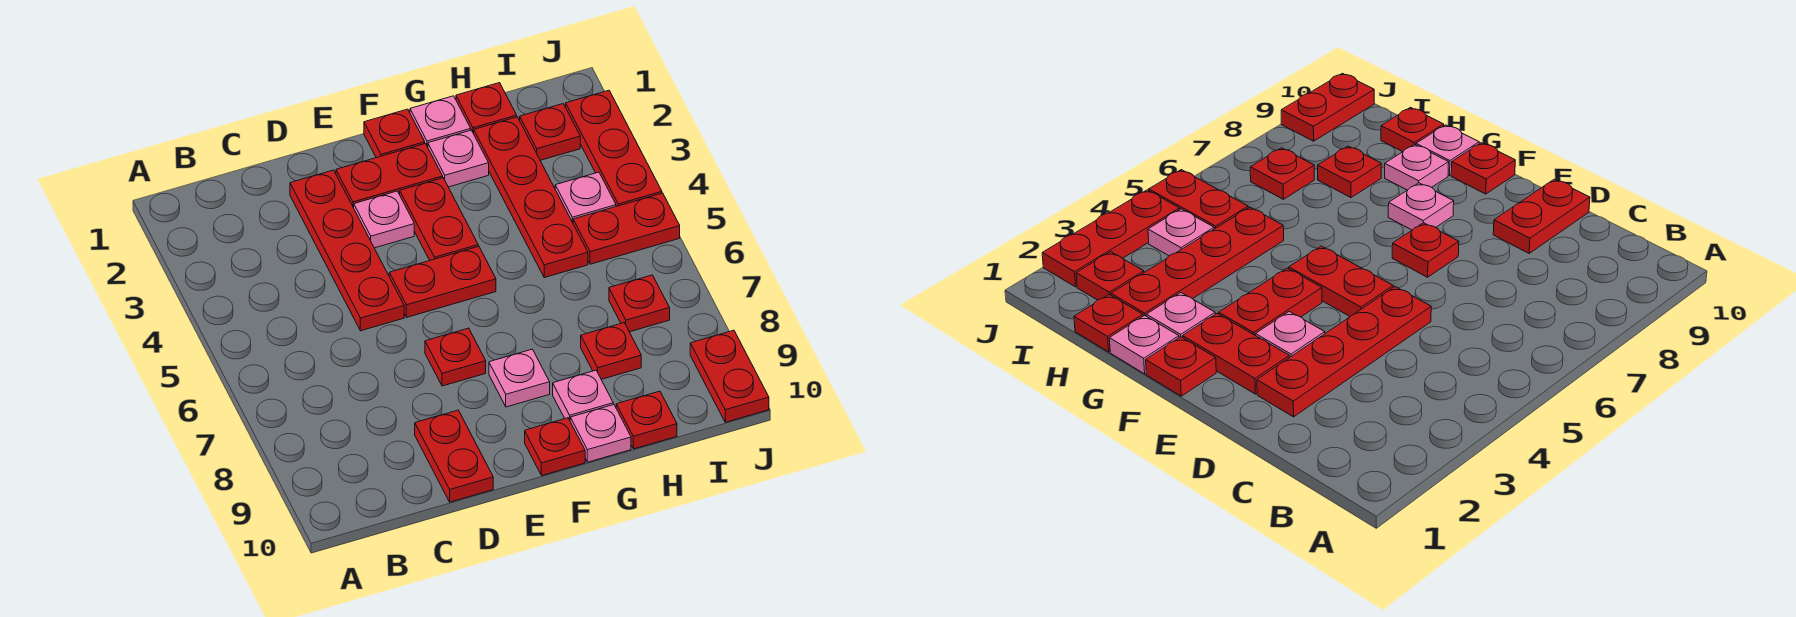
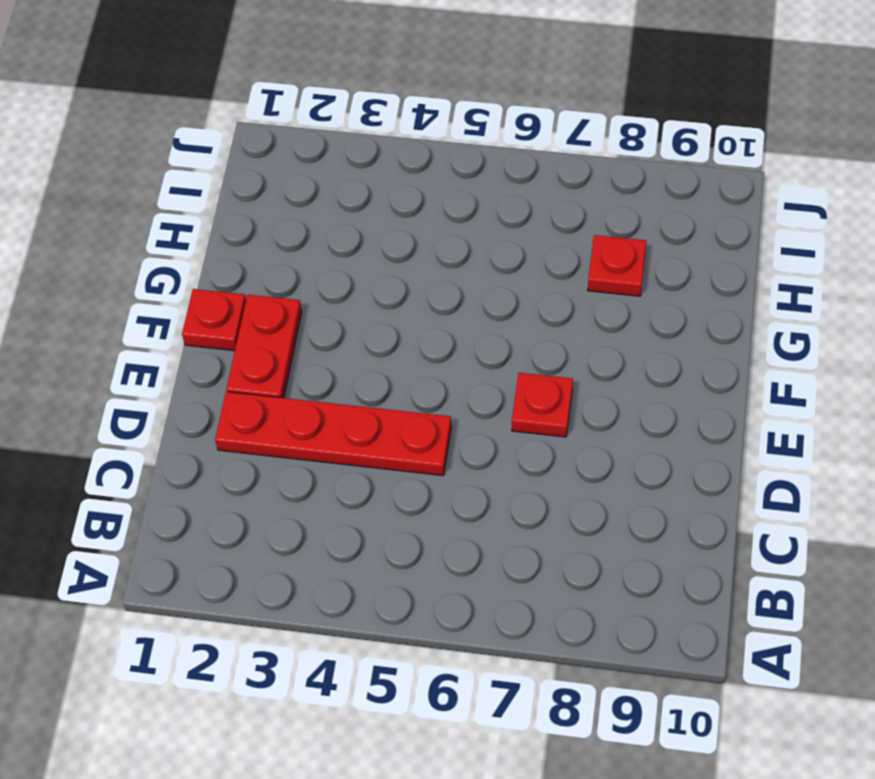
none -> red plate D9:D10 level 1
none -> pink plate E3 level 1
none -> red plate E5:F5 level 1

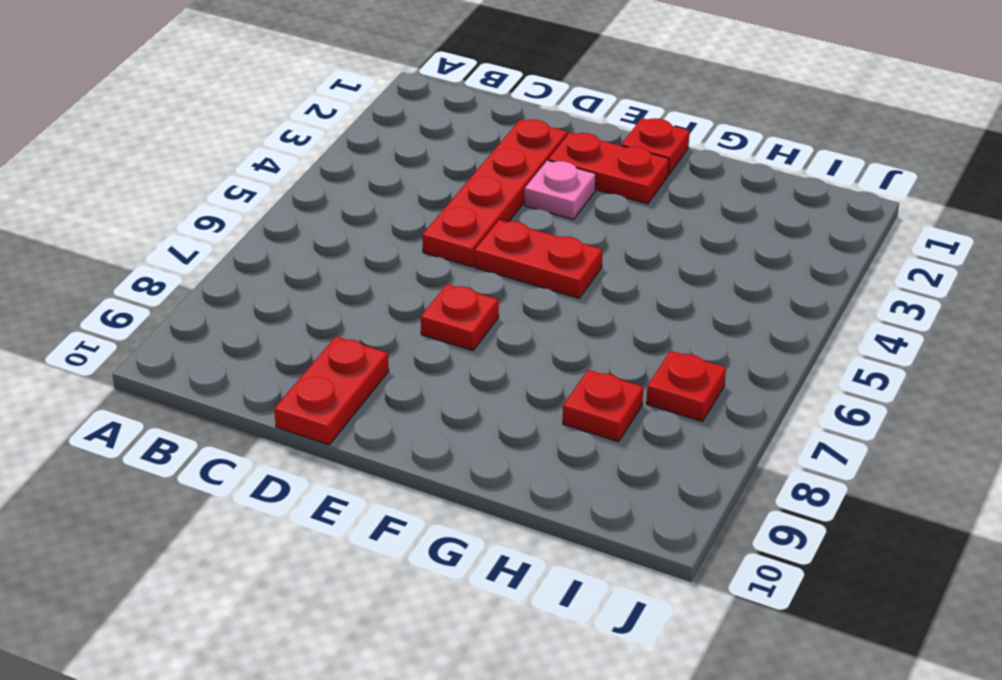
none -> red plate F3:F4 level 1
none -> pink plate F8 level 1
none -> red plate F10 level 1

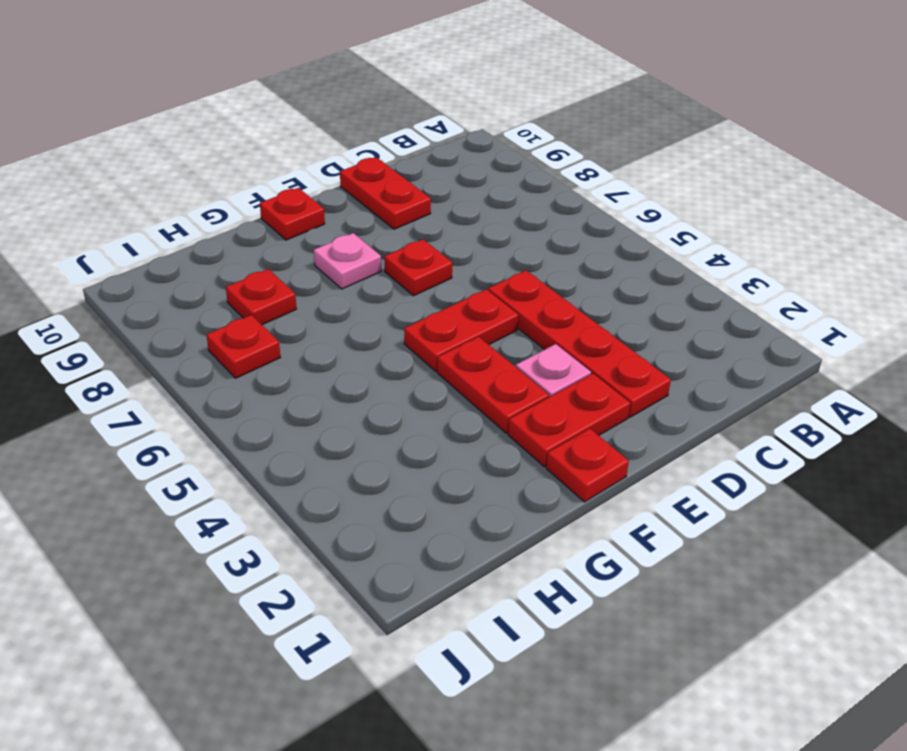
none -> pink plate G1 level 1
none -> pink plate G2 level 1
none -> pink plate G9 level 1

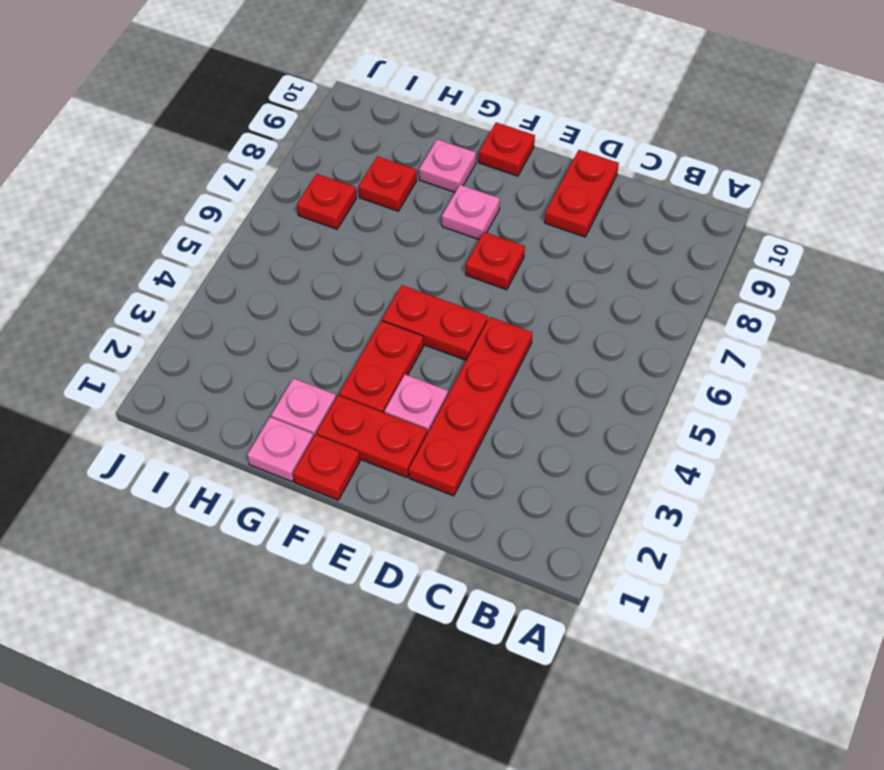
none -> pink plate G10 level 1
none -> red plate H1 level 1
none -> red plate H2:H5 level 1

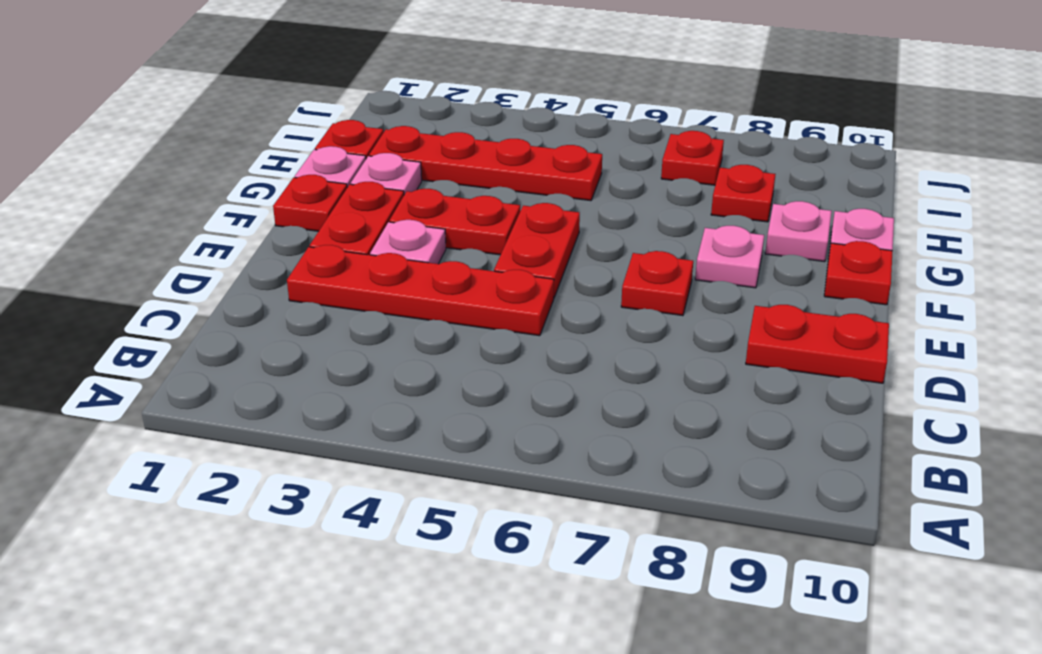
none -> red plate H10 level 1
none -> red plate I2 level 1
none -> pink plate I4 level 1

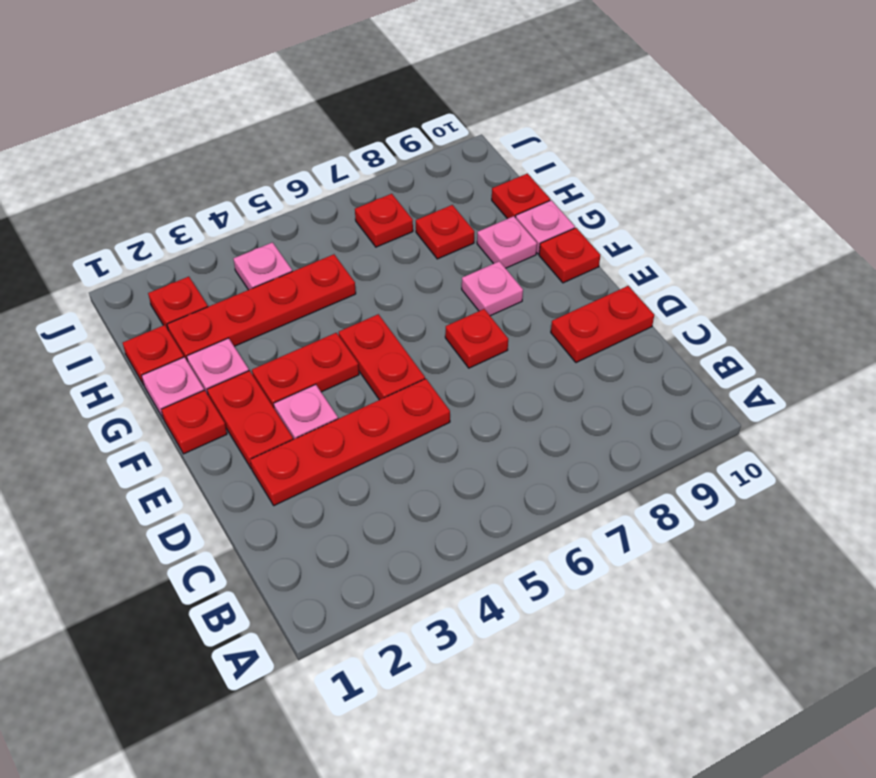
none -> red plate I5:J5 level 1
none -> red plate J2:J4 level 1
none -> red plate J9:J10 level 1

